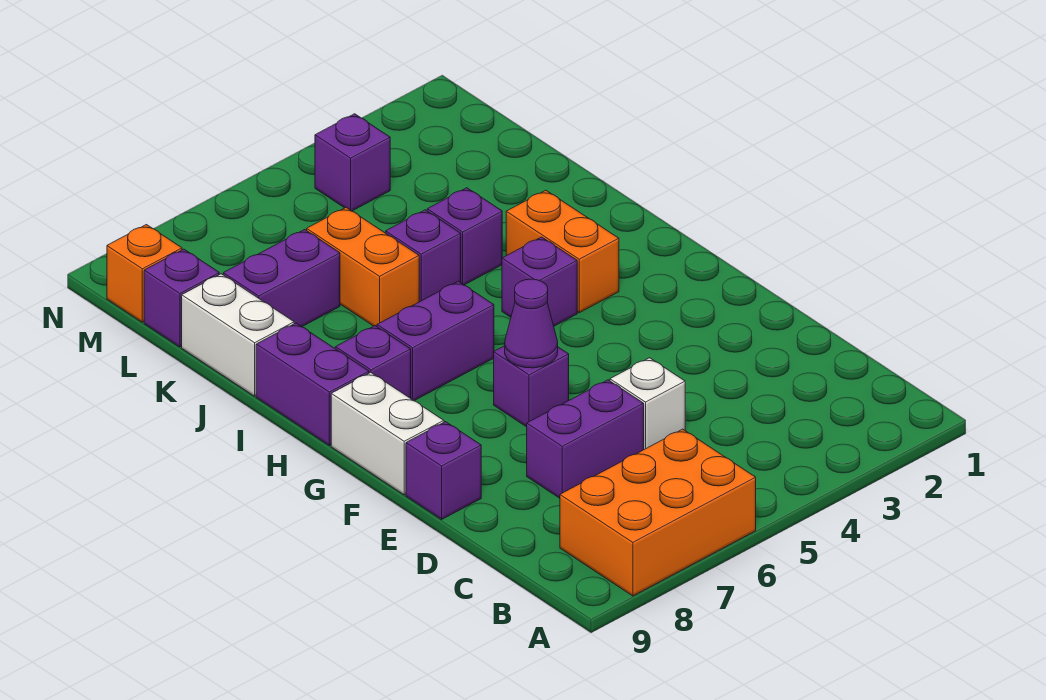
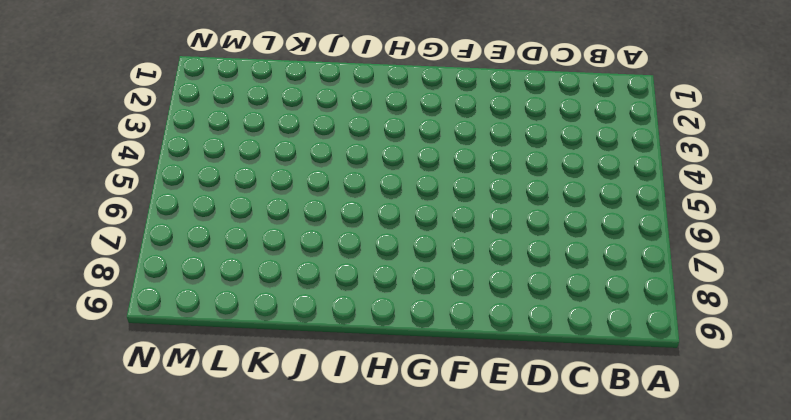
none -> orange brick A6:B8 level 1
none -> white brick D5 level 1
none -> purple brick D6:D7 level 1

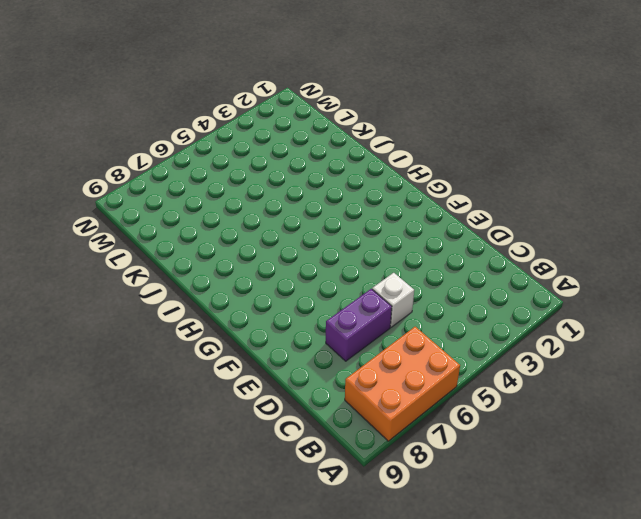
none -> purple brick E9 level 1
none -> purple brick F6 level 1
none -> white brick F9:G9 level 1

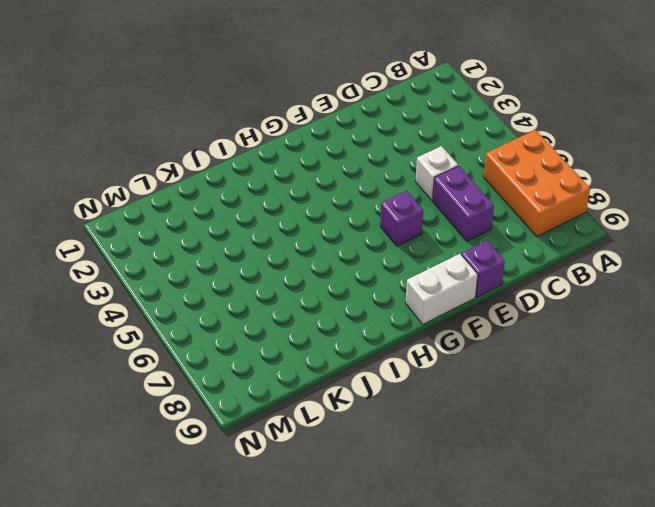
none -> orange brick H3:I3 level 1
none -> purple brick H4 level 1
none -> purple brick H6:H7 level 1

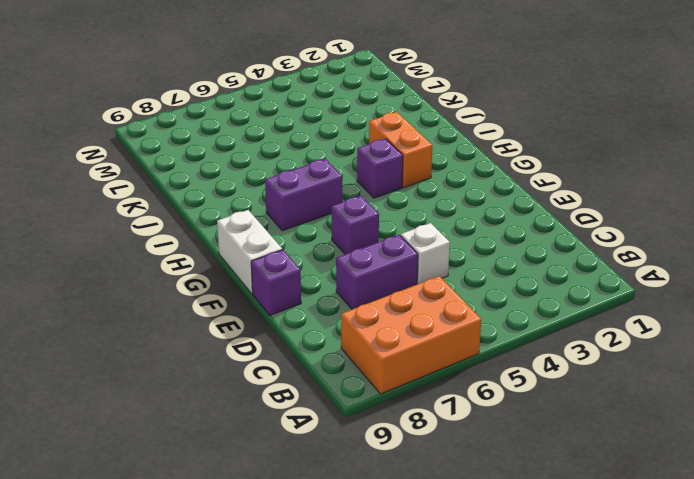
none -> purple brick H8 level 1
none -> purple brick H9:I9 level 1
none -> purple brick J4 level 1

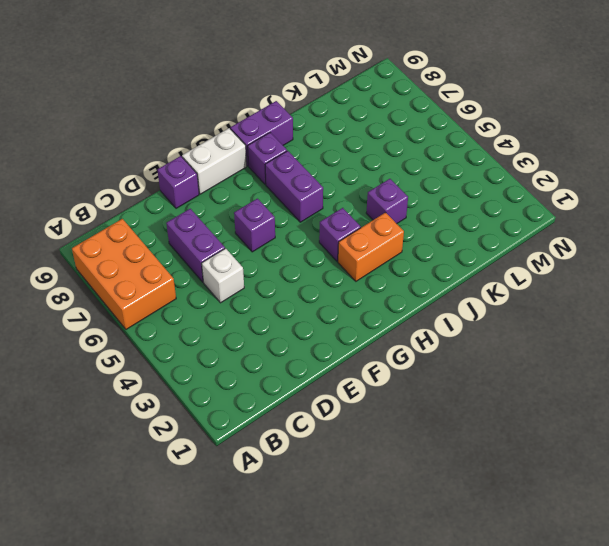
none -> purple brick J5 level 1
none -> orange brick J6:K6 level 1
none -> white brick J9:K9 level 1

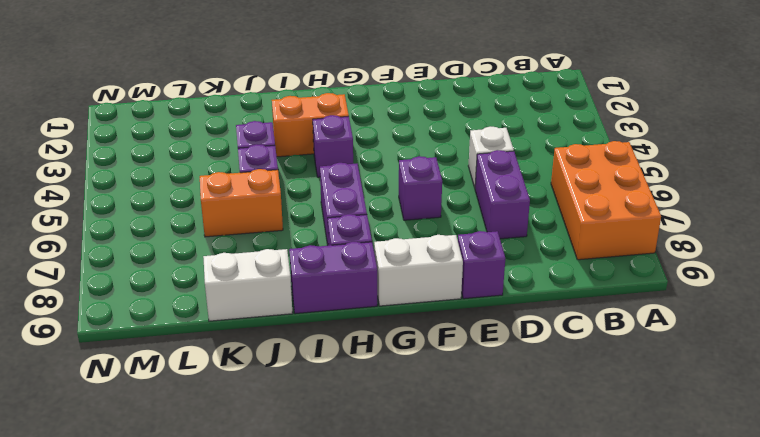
none -> purple brick K7:K8 level 1
none -> purple brick L9 level 1
none -> purple brick M4 level 1

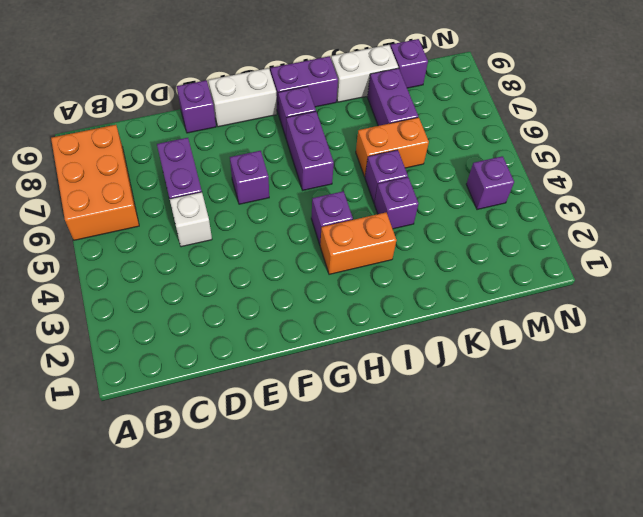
none -> orange brick M9 level 1
none -> purple cone F6 level 2

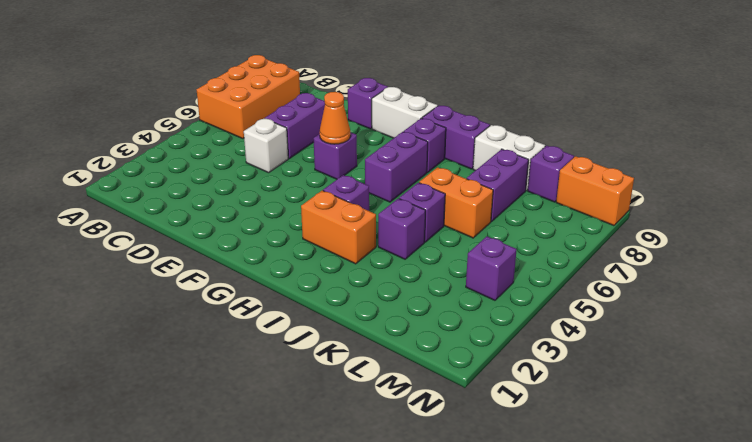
orange cone F6 level 2 -> purple cone F6 level 2
orange brick M9:N9 level 1 -> orange brick M9 level 1

